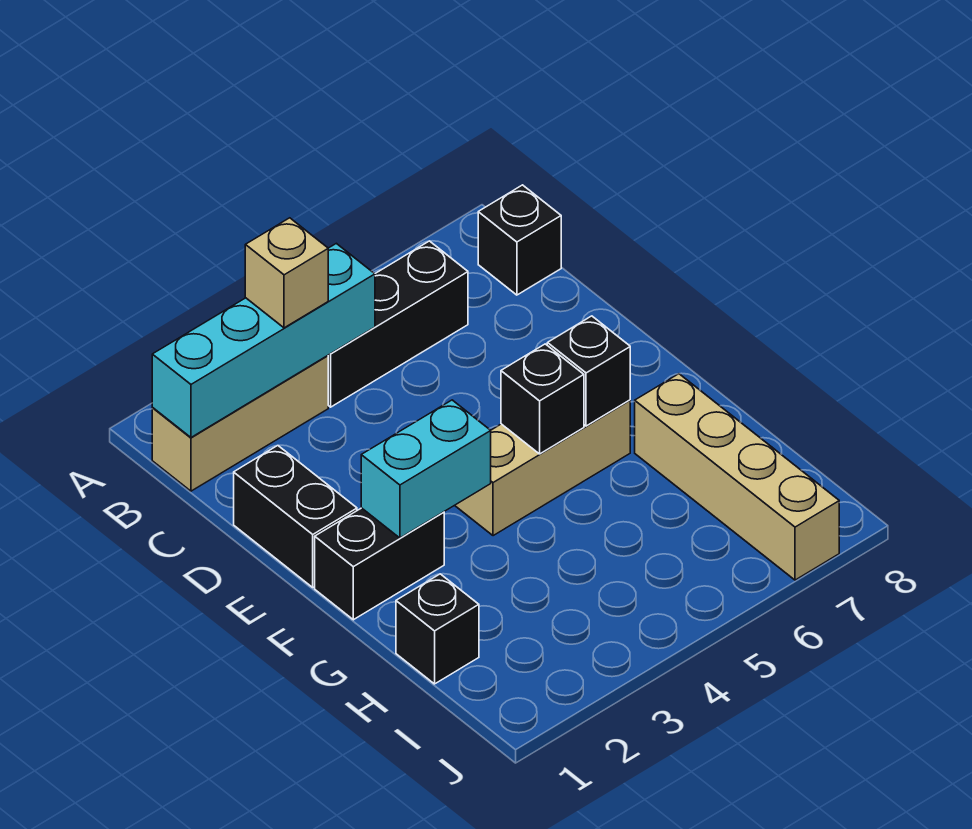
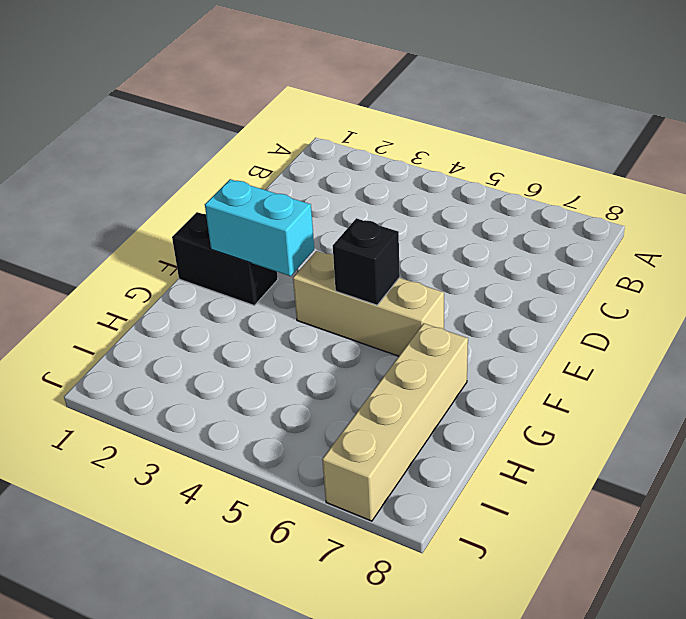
none -> tan brick B1:B3 level 1
none -> black brick B4:B6 level 1
none -> black brick B8 level 1

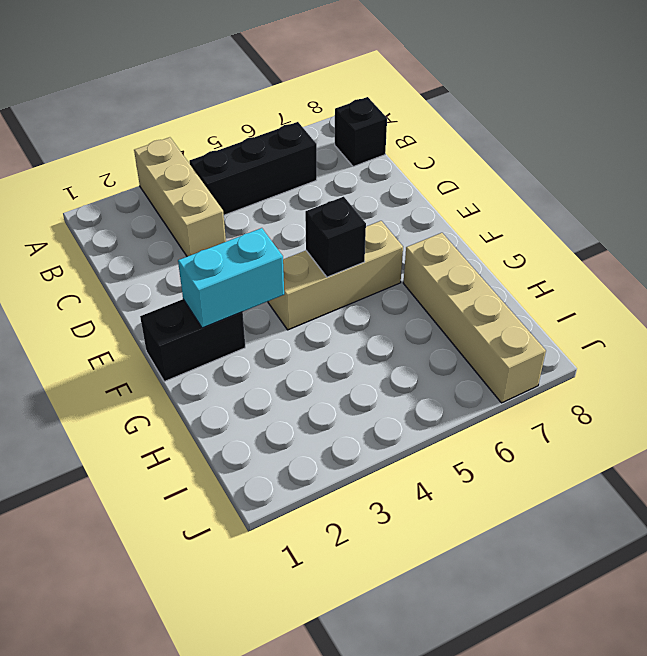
tan brick A3:C3 level 1 -> tan brick B1:B3 level 1
none -> black brick D1:E1 level 1
none -> black brick H1 level 1
none -> cyan brick B1:B4 level 2

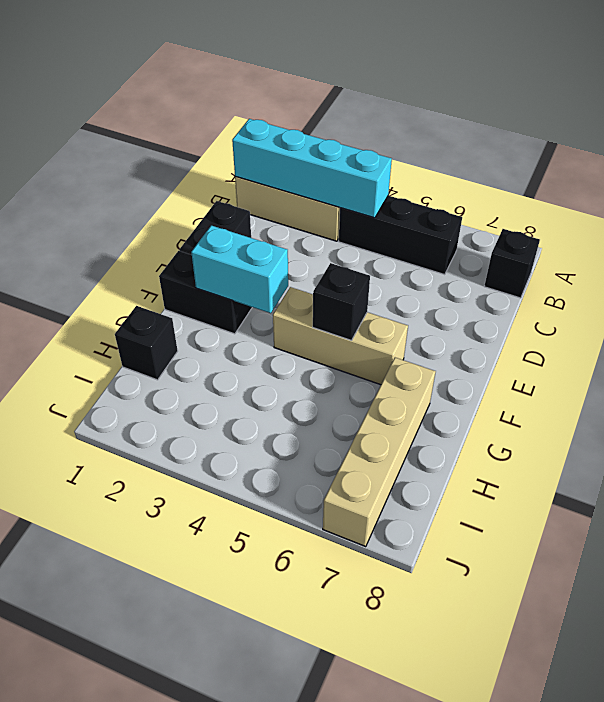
none -> black brick F6 level 2
none -> tan brick B3 level 3

